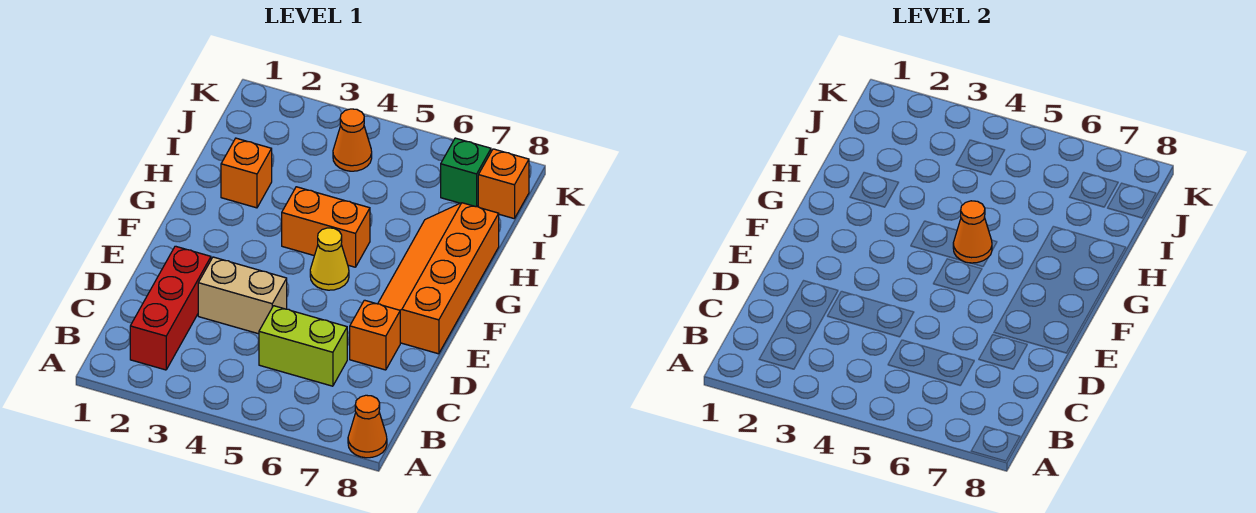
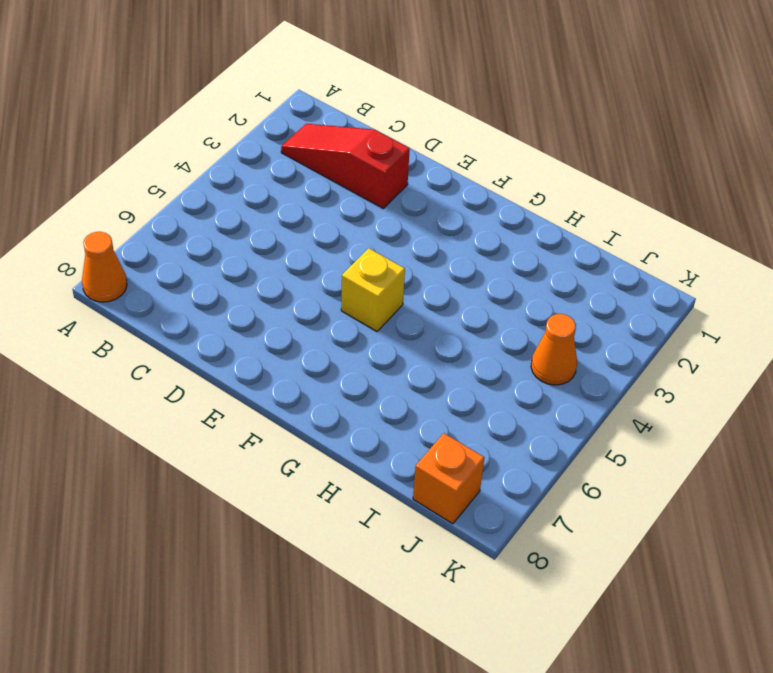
red slope B2:D2 level 1 top D -> red brick B2:D2 level 1
yellow brick F5 level 1 -> yellow cone F5 level 1
none -> lime brick C5:C6 level 1
none -> tan brick D3:D4 level 1
none -> orange brick D7 level 1

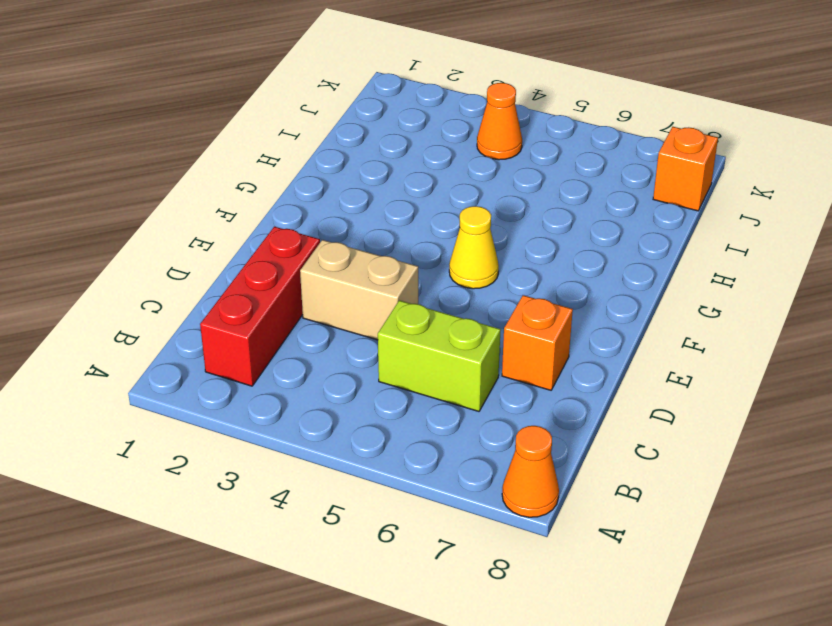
none -> orange slope E7:H8 level 1 top 8
none -> orange brick G4:G5 level 1
none -> orange brick H2 level 1

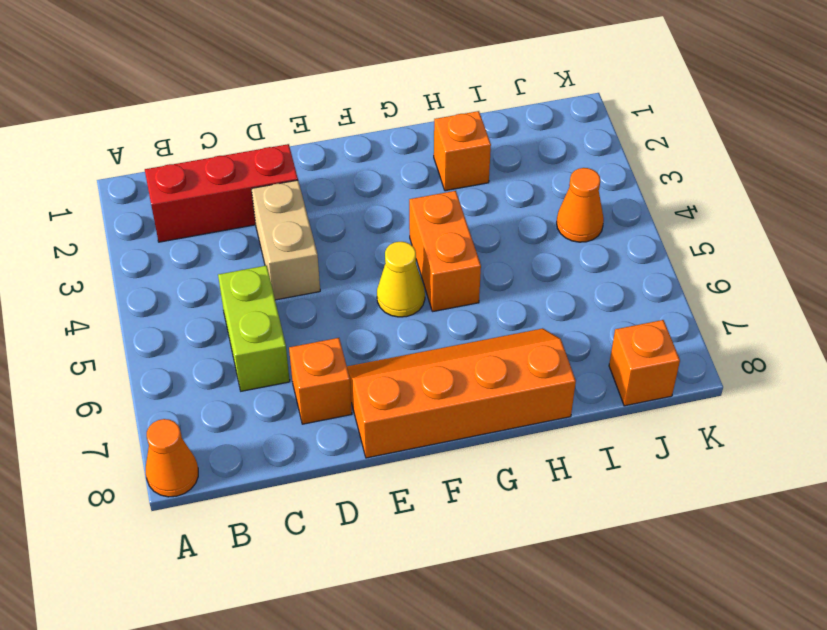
none -> green brick J7 level 1
none -> orange cone G5 level 2

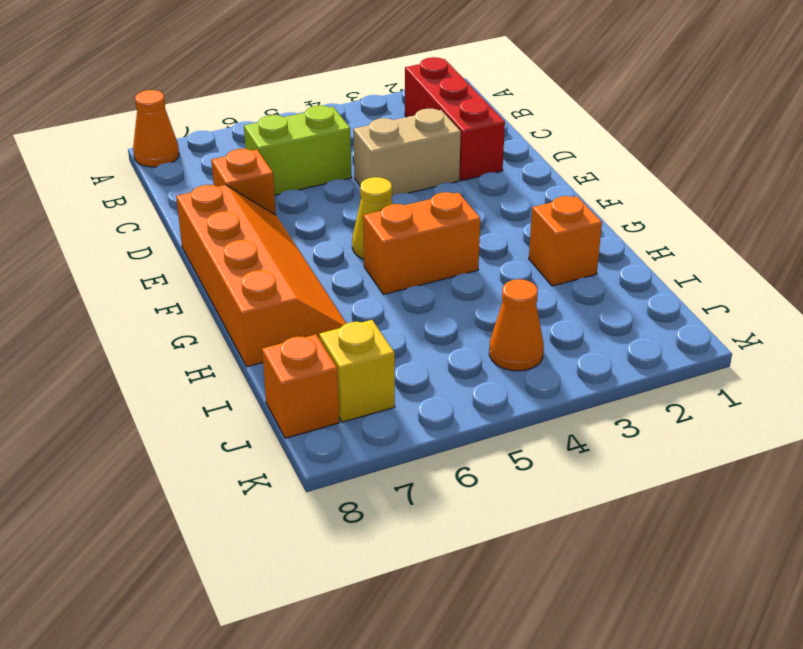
yellow brick J7 level 1 -> green brick J7 level 1
none -> orange cone G5 level 2

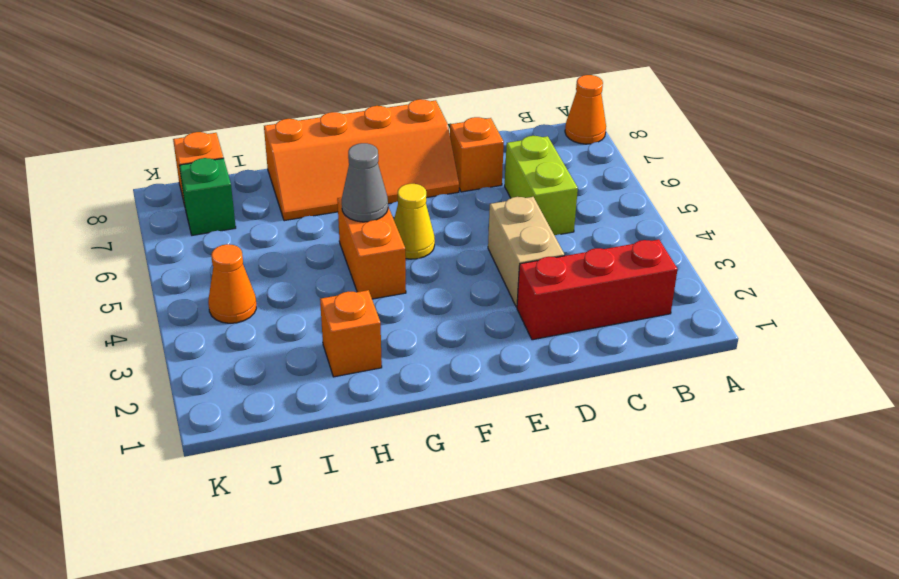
grey cone G5 level 2 -> orange cone G5 level 2

